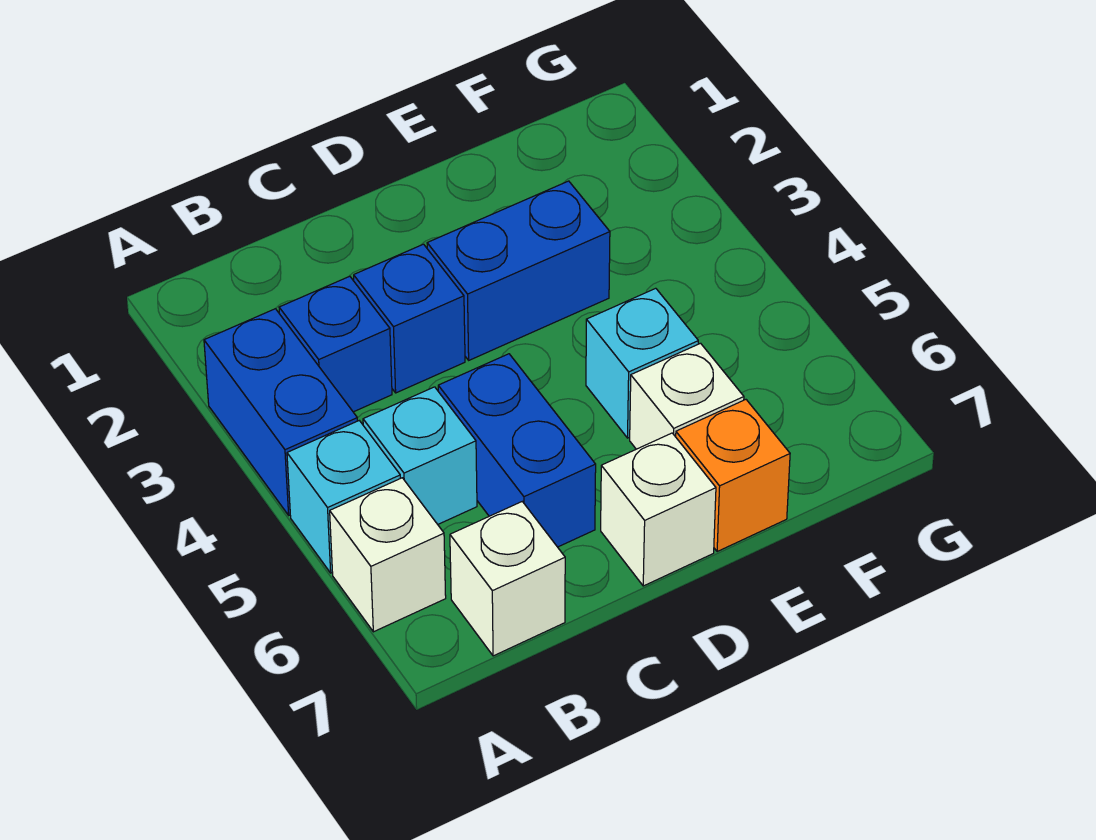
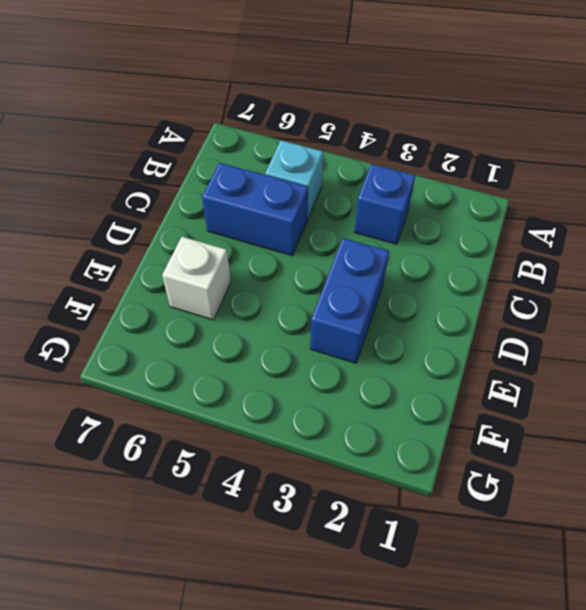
none -> blue brick A3:A4 level 1
none -> cyan brick A5 level 1
none -> white brick A6 level 1

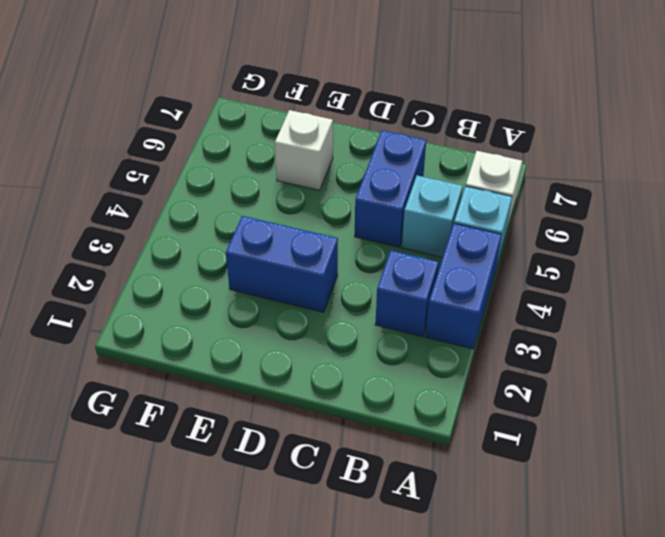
none -> white brick B7 level 1
none -> blue brick C3 level 1
none -> white brick D7 level 1

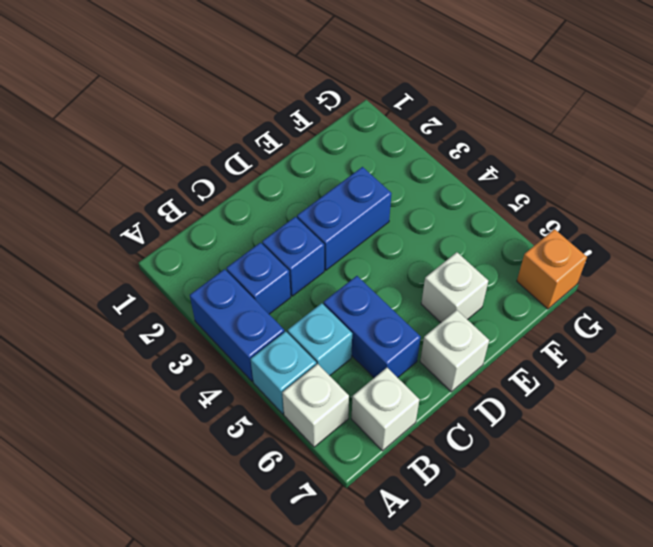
orange brick G7 level 1 -> orange brick E7 level 1
none -> cyan brick E5 level 1

